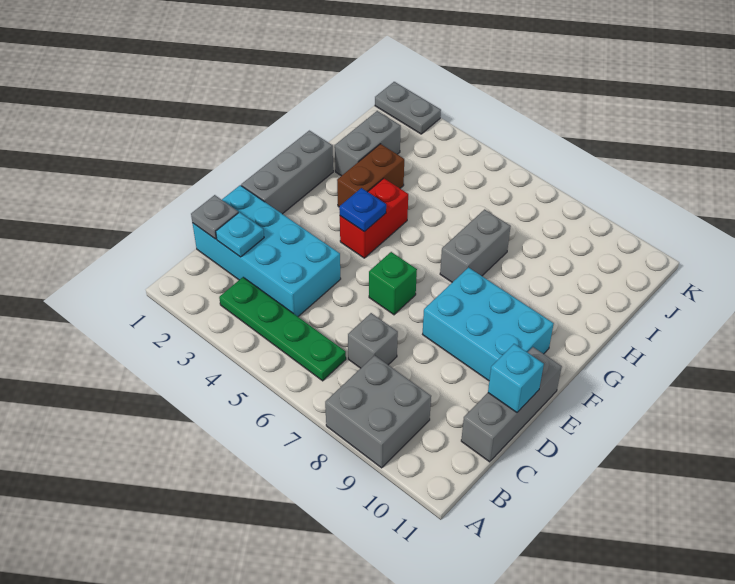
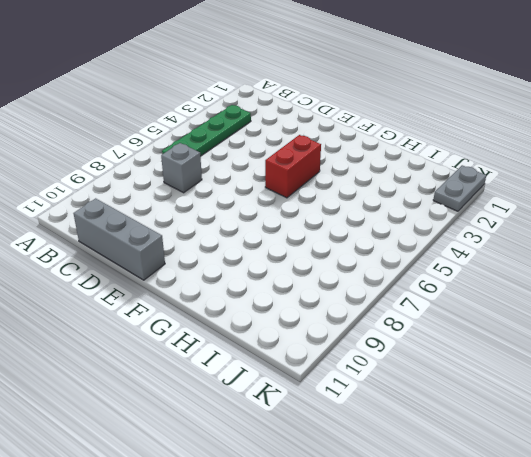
red brick F4:F5 level 1 -> red brick F4:G4 level 1
none -> grey brick A8:B9 level 1
none -> cyan brick C1:D4 level 1
none -> grey brick E1:G1 level 1

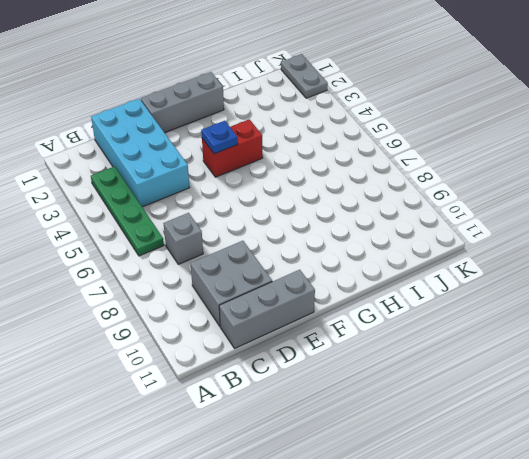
grey brick C9:D10 level 1 -> grey brick A8:B9 level 1
none -> green brick E6 level 1
none -> cyan brick E8:F10 level 1
none -> brown brick G3:H3 level 1

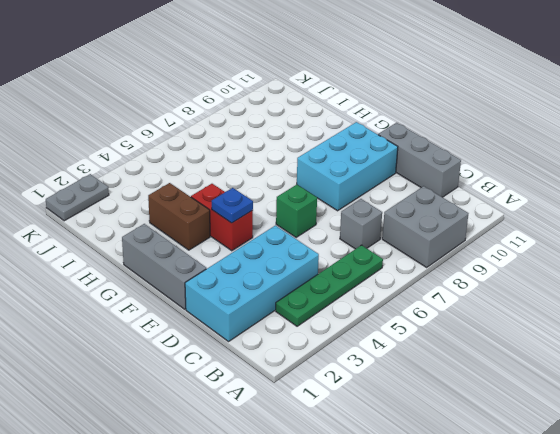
none -> grey brick G7:H7 level 1
none -> grey brick H2:I2 level 1
none -> grey plate C1 level 2

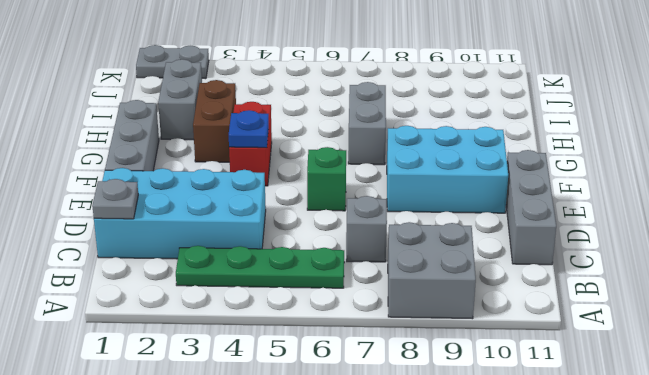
none -> cyan plate C2 level 2
none -> cyan brick D11 level 2

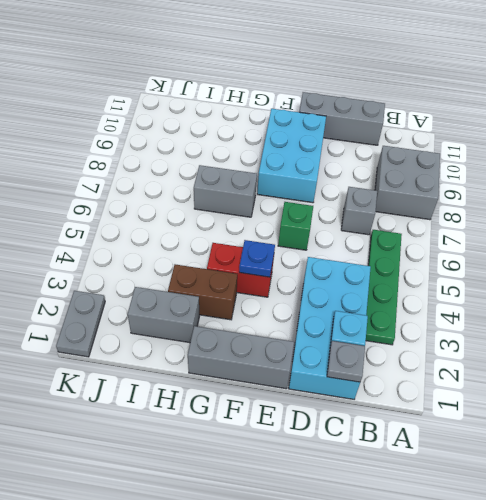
none -> cyan brick D11 level 2

